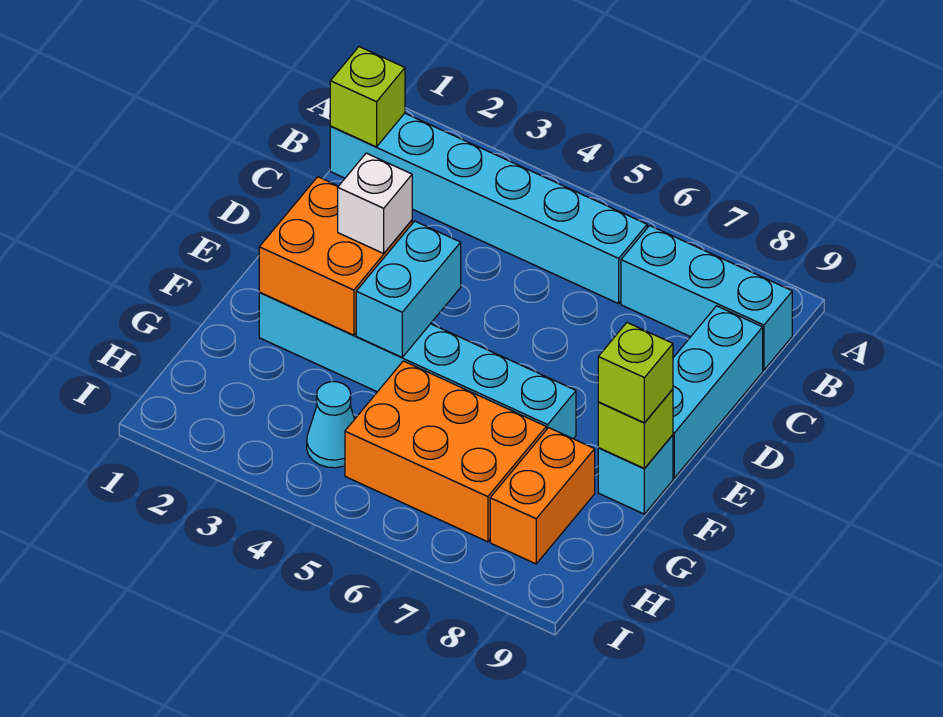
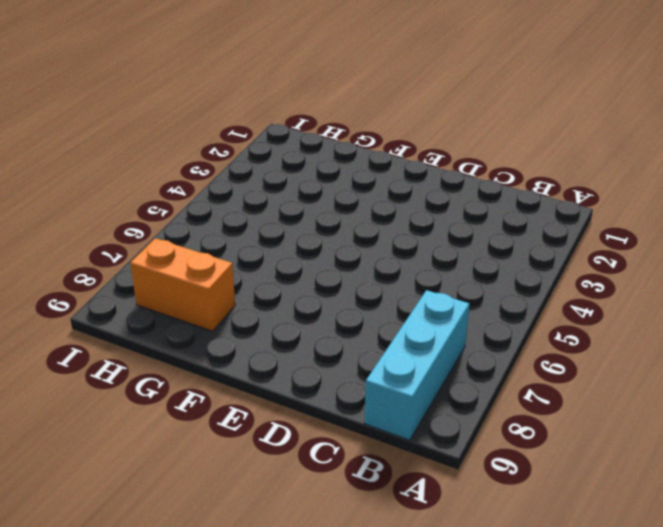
none -> cyan brick B1:B6 level 1
none -> cyan brick C9:E9 level 1
none -> cyan brick F2:F7 level 1

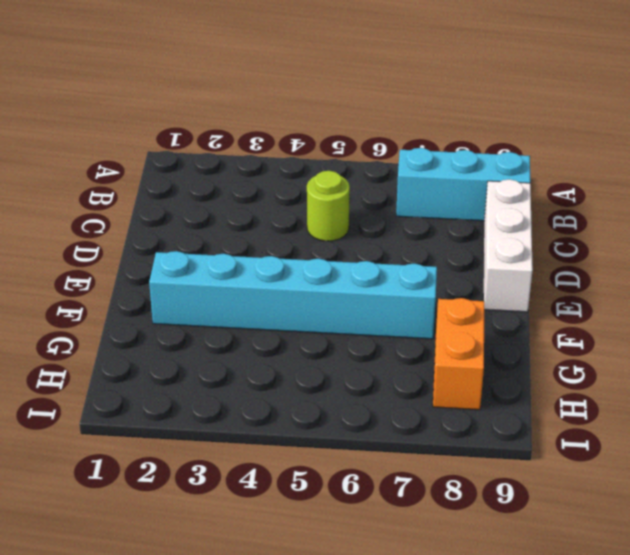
lime round brick C5 level 1 -> none
white brick C9:E9 level 1 -> cyan brick C9:E9 level 1
none -> cyan brick B1:B6 level 1
none -> cyan brick F9 level 1
none -> orange brick G5:H7 level 1

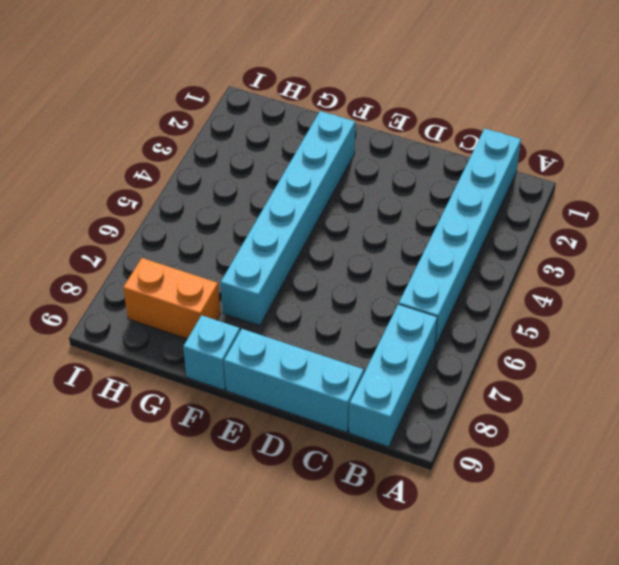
none -> orange brick G5:H7 level 1
none -> cyan cone H4 level 1
none -> lime brick B1 level 2

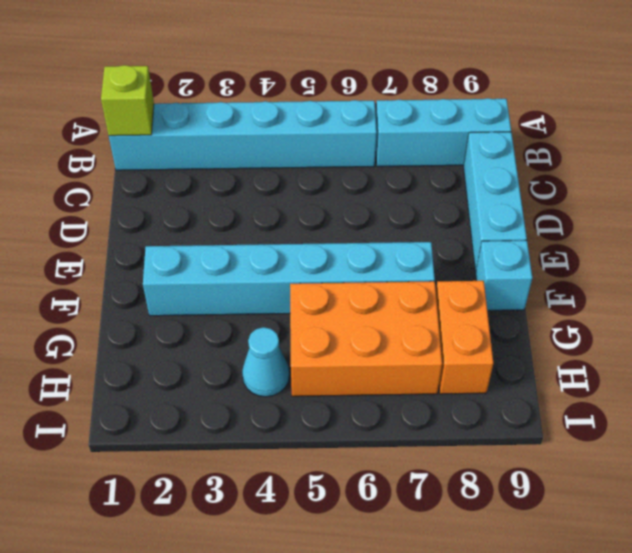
none -> orange brick E2:F3 level 2
none -> cyan brick E4:F4 level 2
none -> lime brick F9 level 2

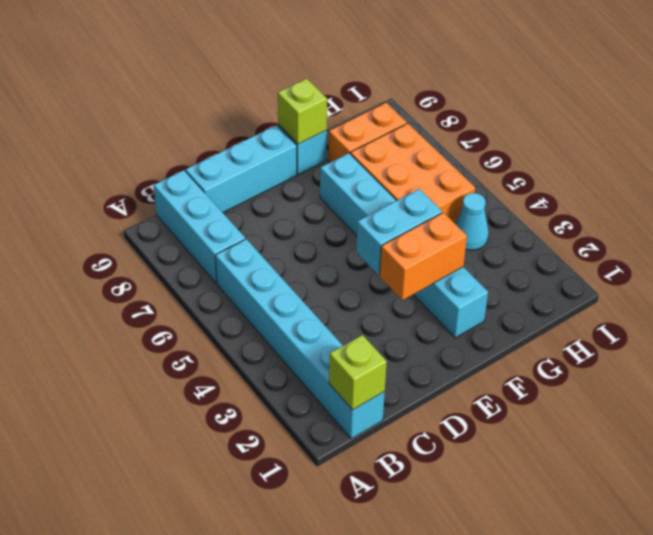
orange brick E3:F3 level 2 -> orange brick E2:F3 level 2
none -> white brick E3 level 3
none -> lime brick F9 level 3

